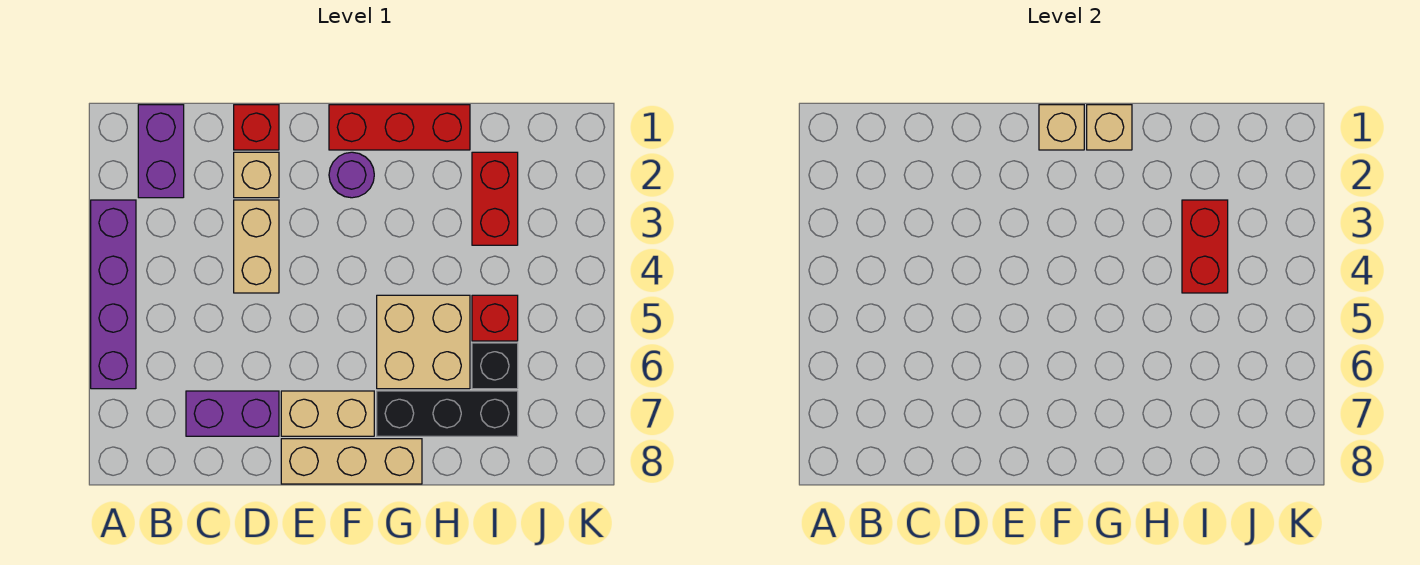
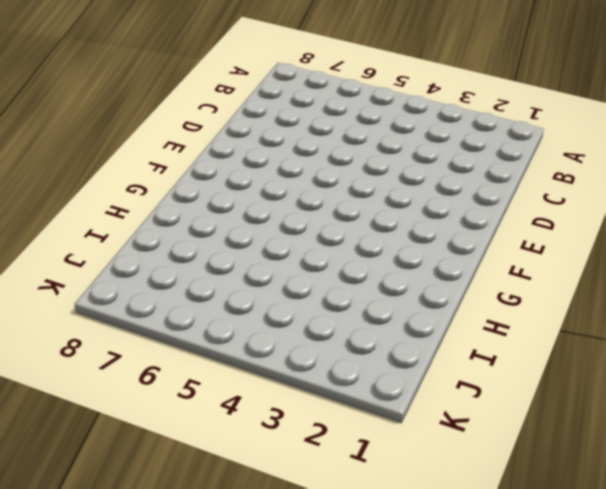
none -> purple brick A3:A6 level 1
none -> purple brick B1:B2 level 1
none -> purple brick C7:D7 level 1

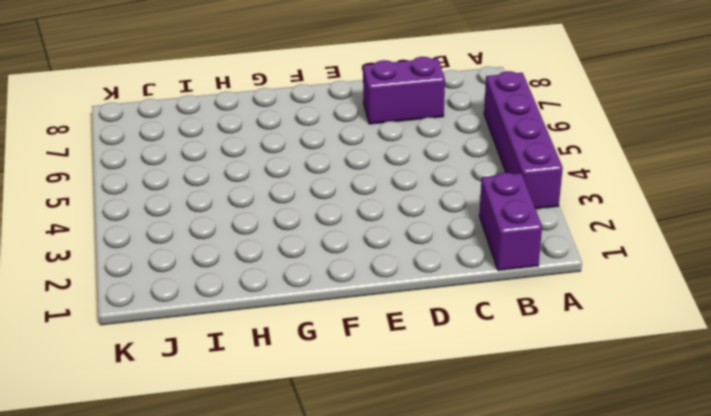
none -> red brick D1 level 1
none -> tan brick D2 level 1
none -> tan brick D3:D4 level 1

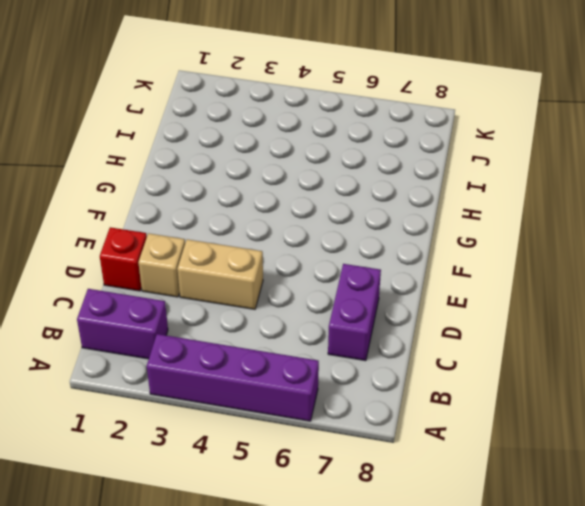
none -> tan brick E7:F7 level 1
none -> tan brick E8:G8 level 1
none -> red brick F1:H1 level 1

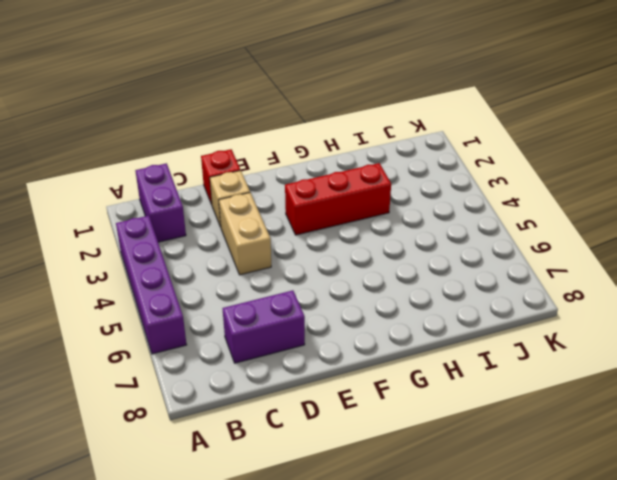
red brick F3:H3 level 1 -> red brick F1:H1 level 1
none -> tan brick E7:F7 level 1
none -> tan brick E8:G8 level 1
none -> purple round brick F2 level 1

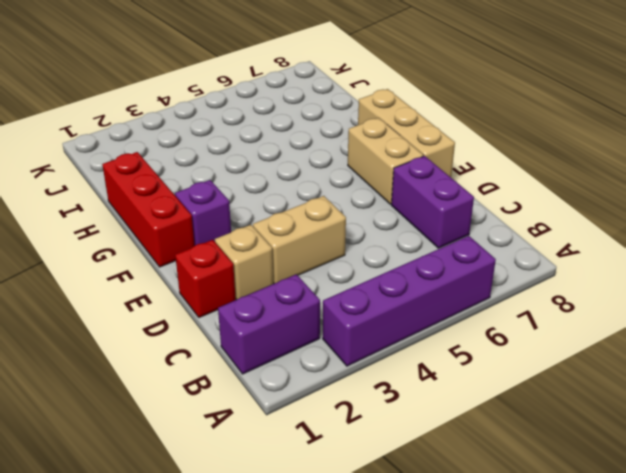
purple brick F2 level 1 -> purple round brick F2 level 1
none -> tan brick G5:H6 level 1
none -> black brick G7:I7 level 1
none -> red brick I2:I3 level 1

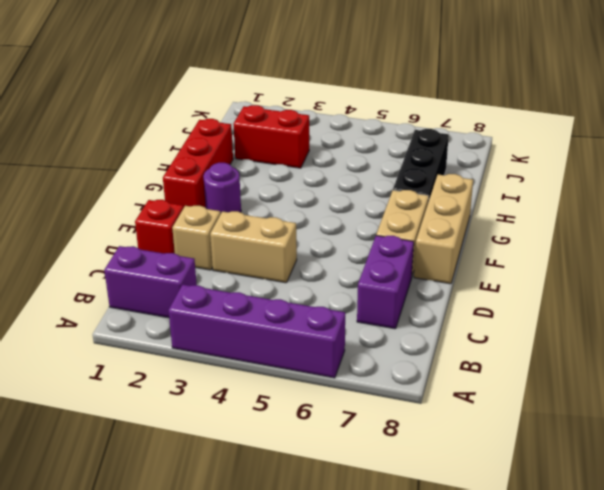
none -> tan brick G5:H6 level 1
none -> red brick I5 level 1
none -> black brick I6 level 1

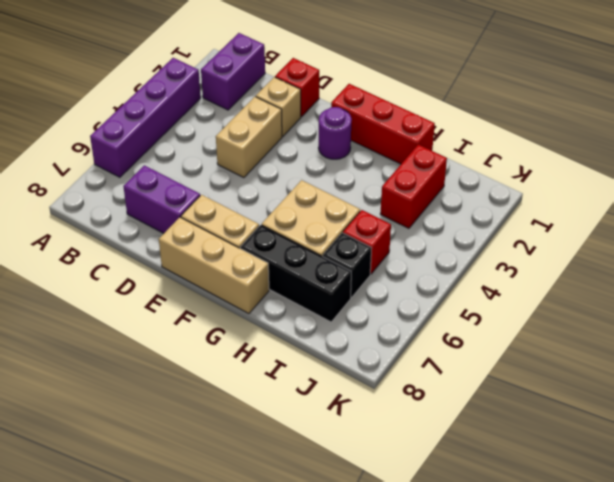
none -> tan brick F1 level 2
none -> tan brick G1 level 2
none -> red brick I3:I4 level 2

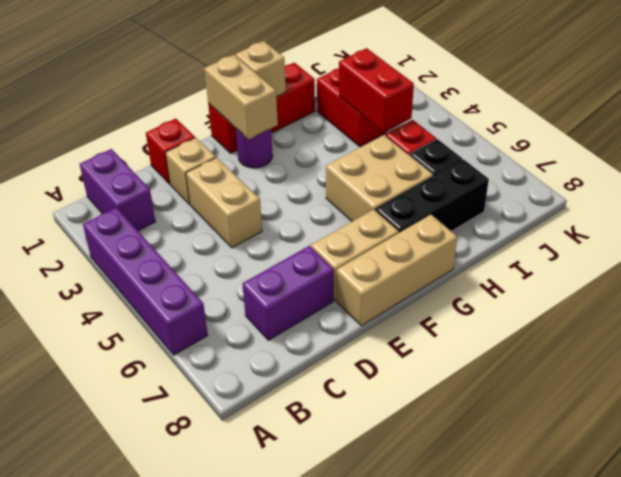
tan brick F1:F2 level 2 -> tan brick F1 level 2

